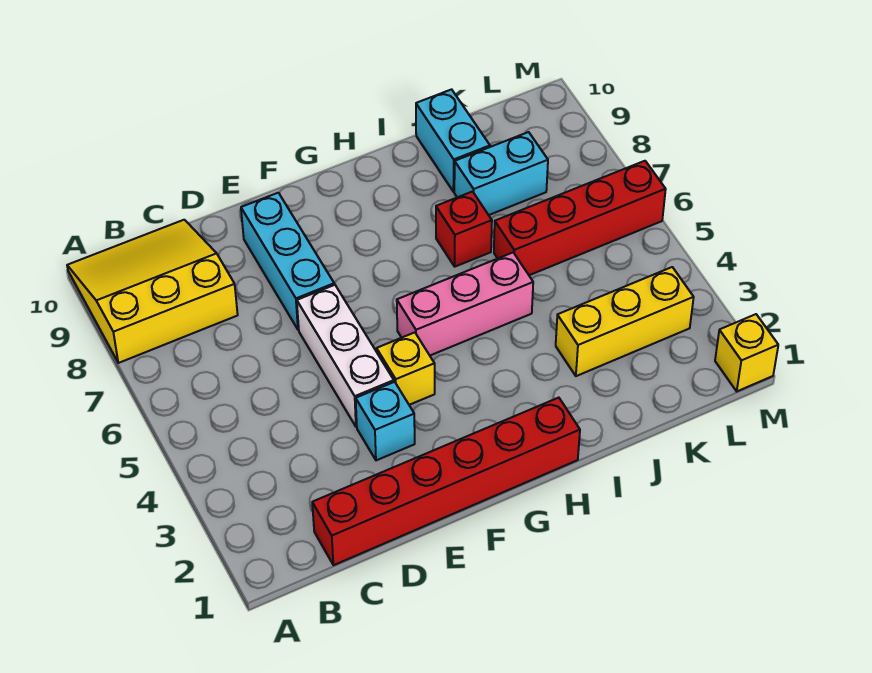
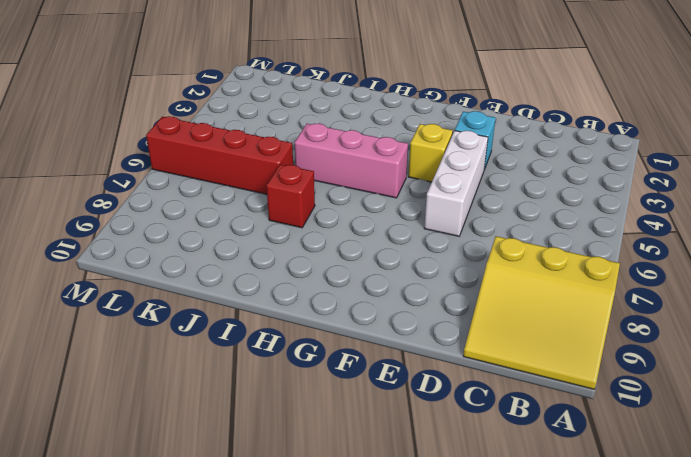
none -> red brick C1:H1 level 1
none -> cyan brick E7:E9 level 1
none -> yellow brick J3:L3 level 1

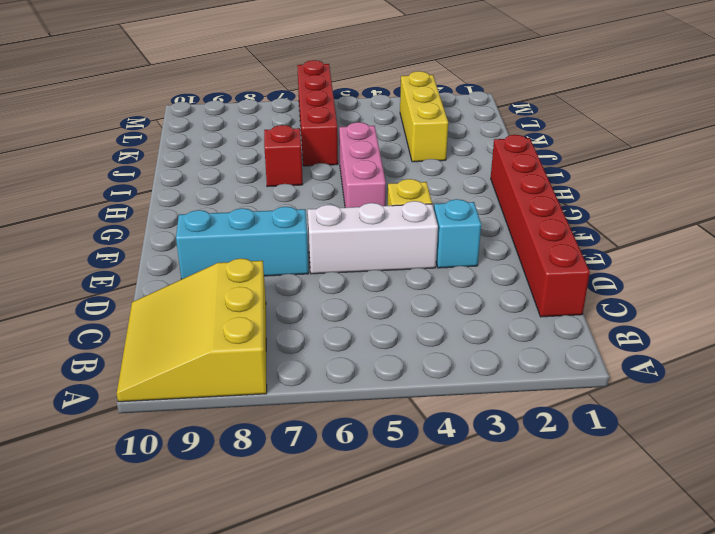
none -> cyan brick J8:K8 level 1
none -> cyan brick J9:J10 level 1
none -> yellow brick M1 level 1

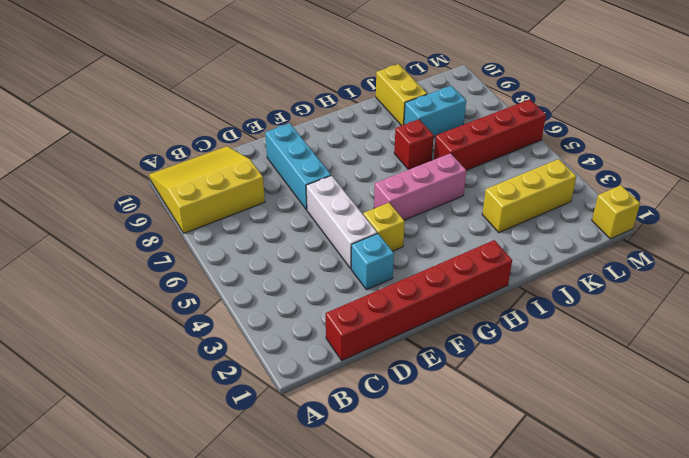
yellow brick J9:J10 level 1 -> cyan brick J9:J10 level 1

